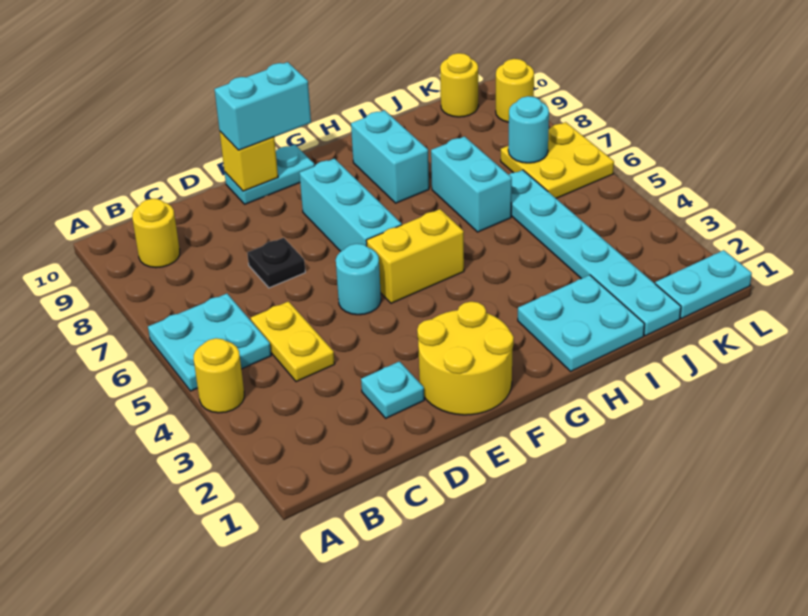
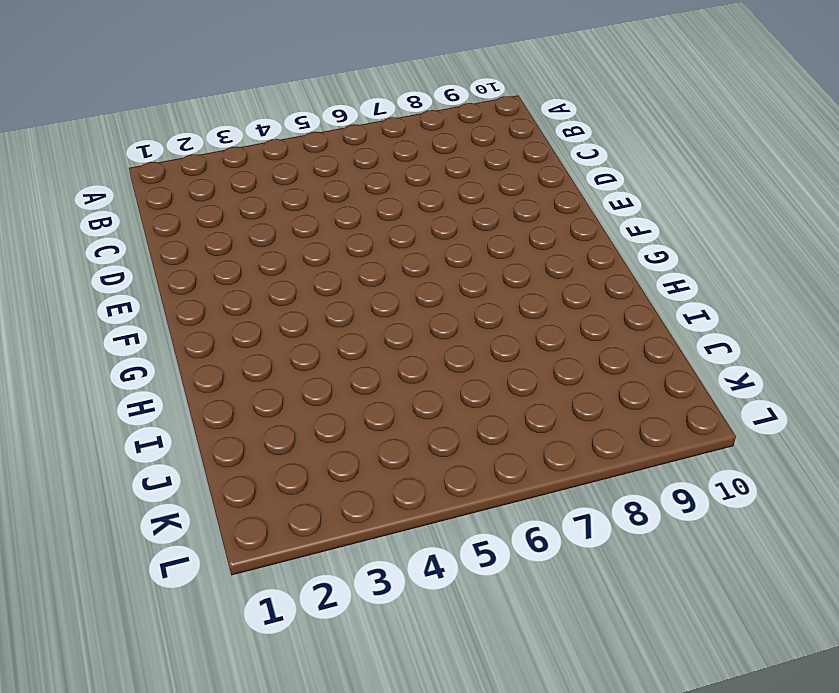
none -> yellow round brick A4 level 1
none -> cyan plate A5:B6 level 1
none -> yellow round brick B9 level 1

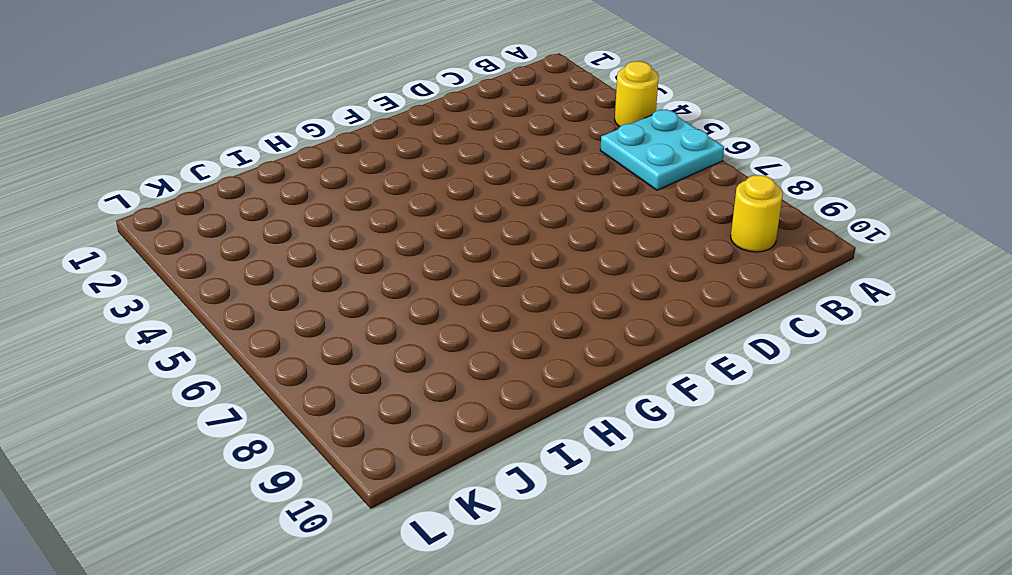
none -> yellow plate C4:C5 level 1
none -> cyan plate D2 level 1
none -> black plate D7 level 1

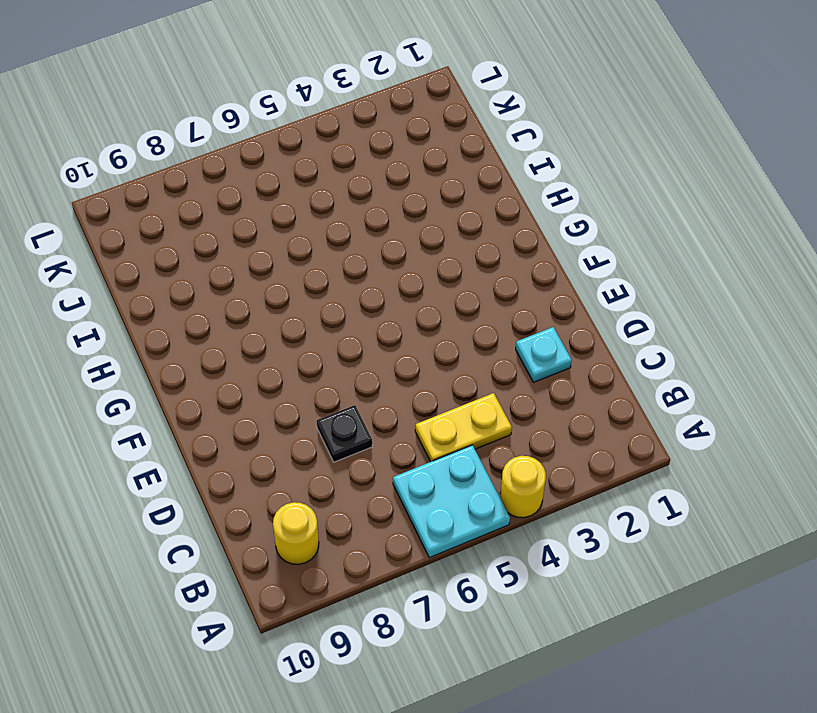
none -> yellow round brick E1:F2 level 1
none -> cyan round brick E5 level 1
none -> cyan plate E10:F10 level 1

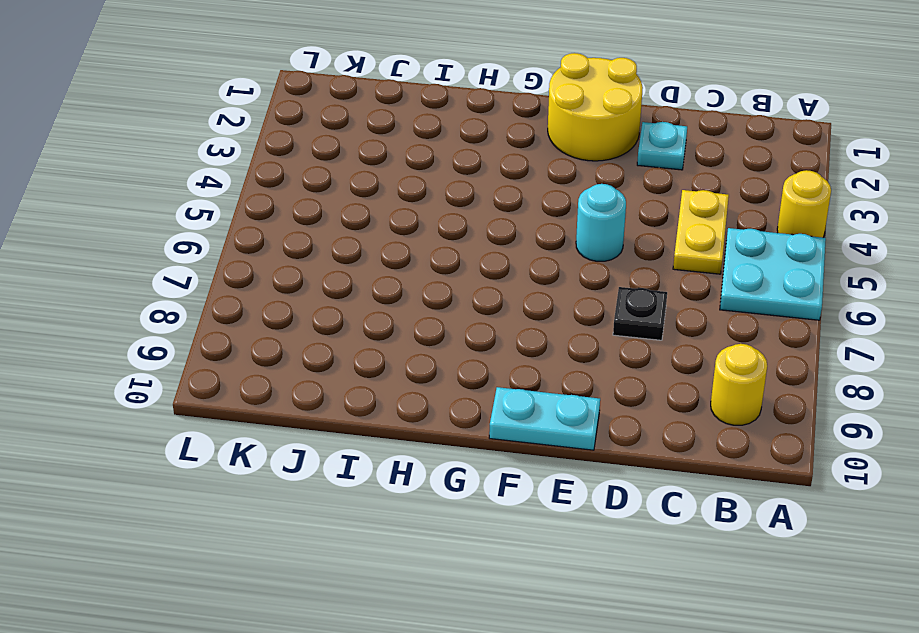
none -> yellow brick F5:G5 level 1
none -> cyan brick F6:F8 level 1
none -> cyan plate H1:I2 level 1

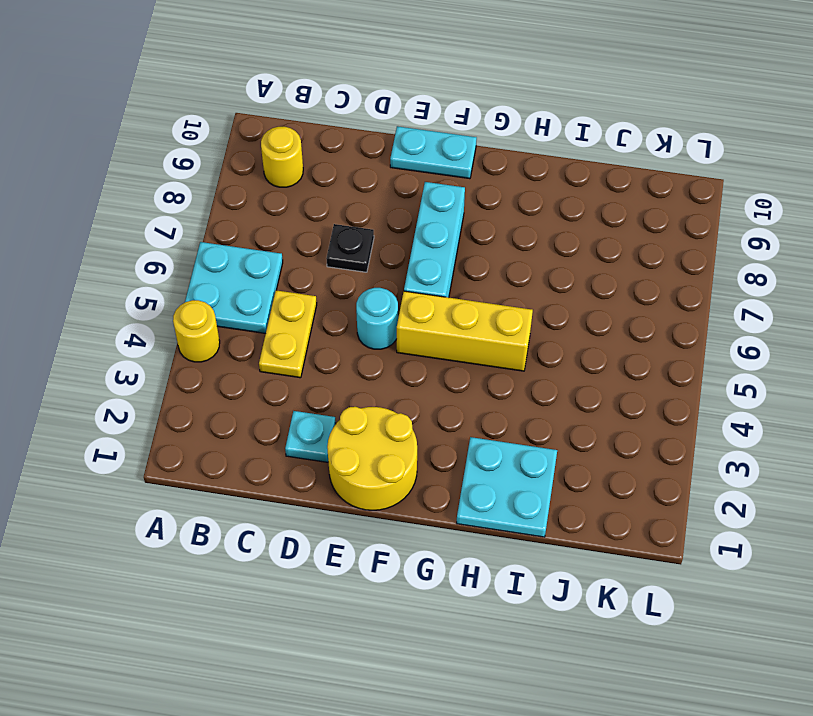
yellow brick F5:H5 level 1 -> yellow brick F5:G5 level 1
none -> cyan brick H8:H9 level 1
none -> cyan brick I6:I7 level 1
none -> cyan plate J1:J6 level 1

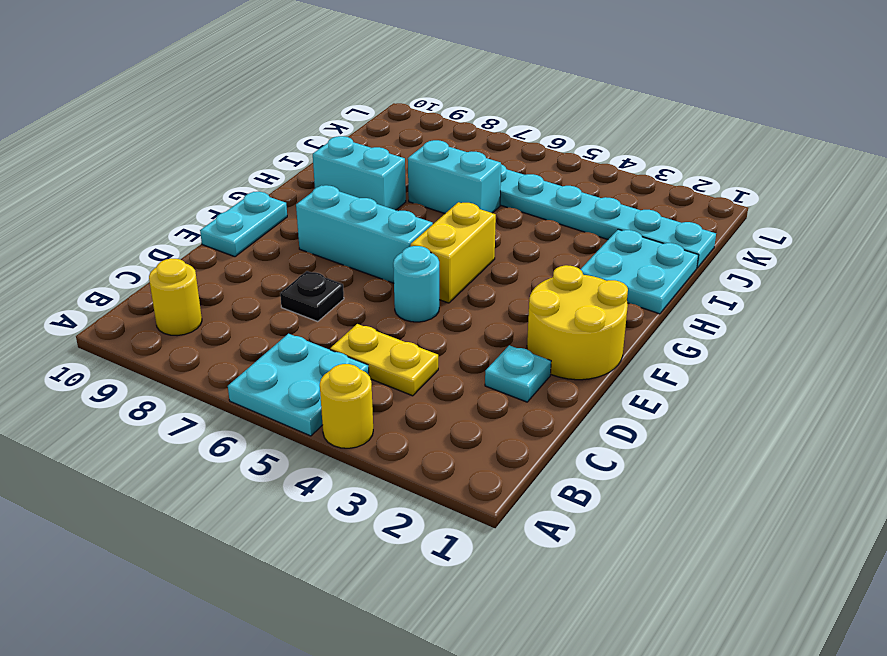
none -> cyan plate K1:L1 level 1
none -> yellow plate K6:L7 level 1
none -> yellow round brick K10 level 1

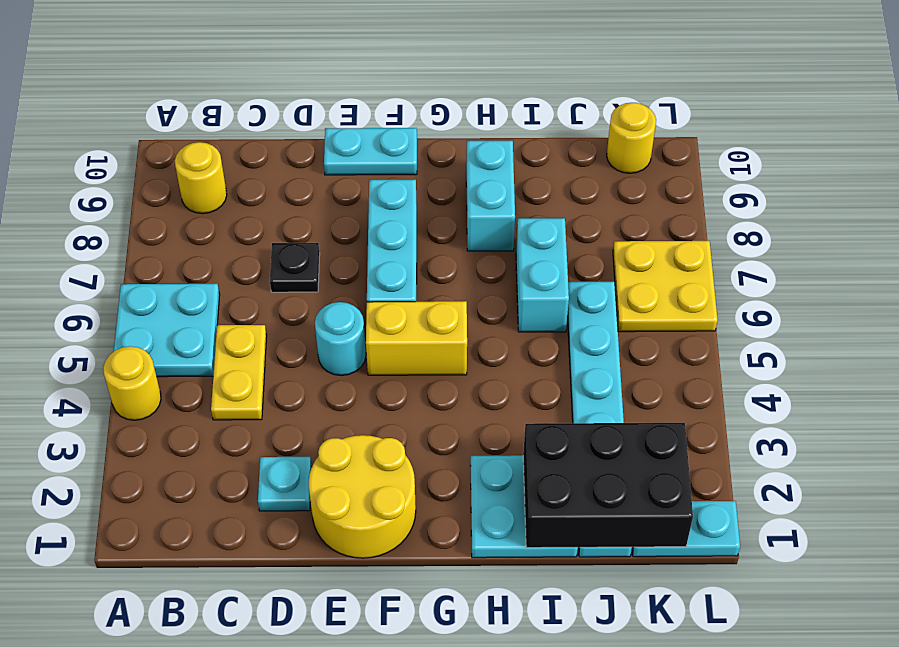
black brick I1:K2 level 2 -> none
none -> yellow round brick L9 level 1
none -> yellow brick E10 level 2
none -> cyan round brick K7 level 2

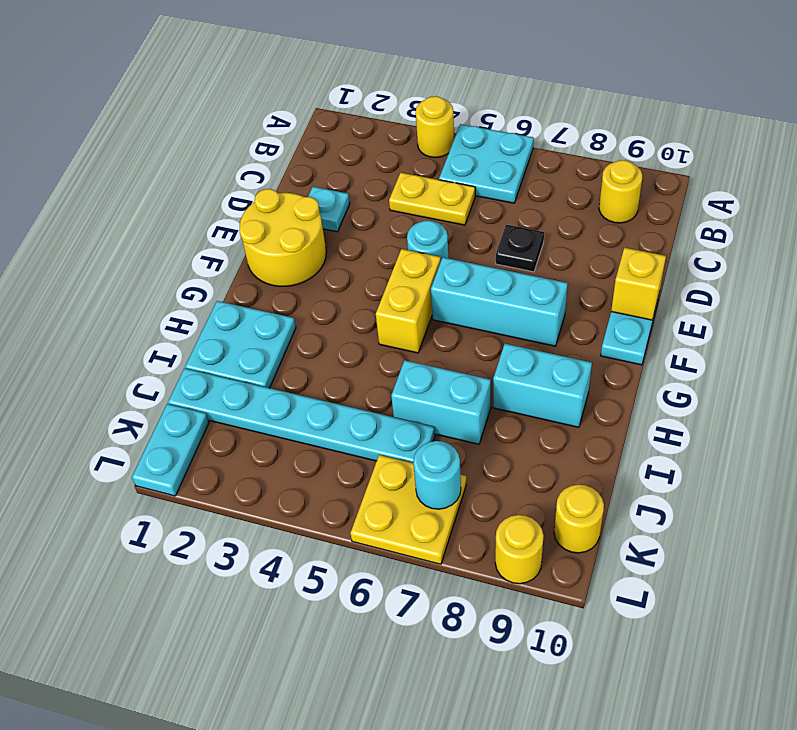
none -> cyan brick E10:F10 level 3

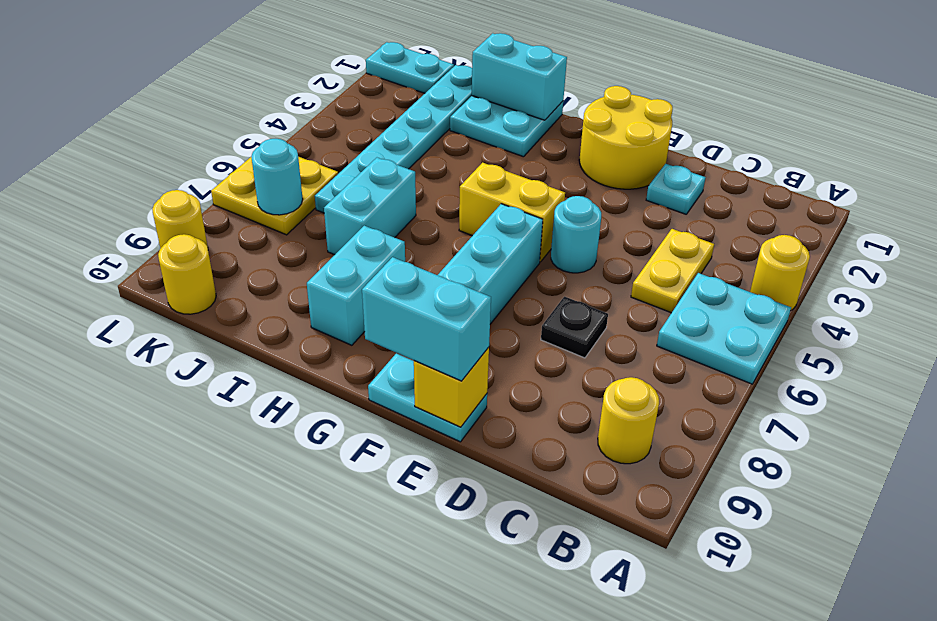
cyan brick H1:I1 level 2 -> none

